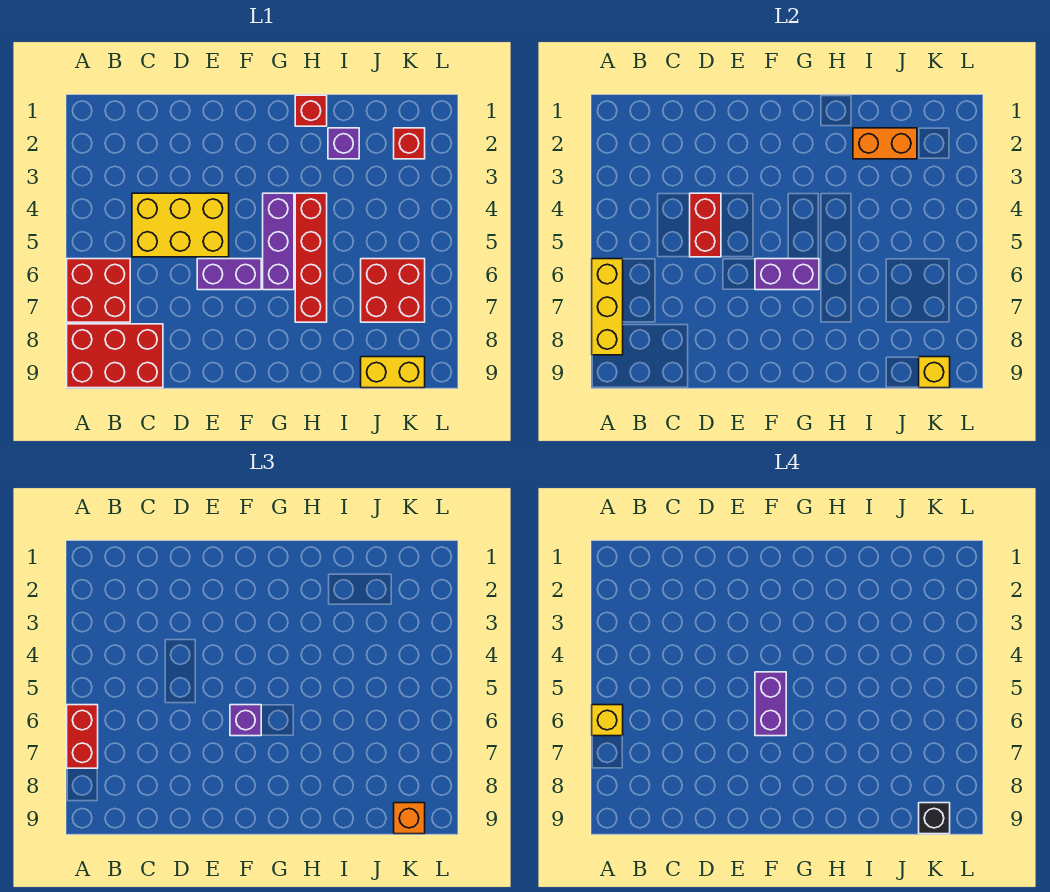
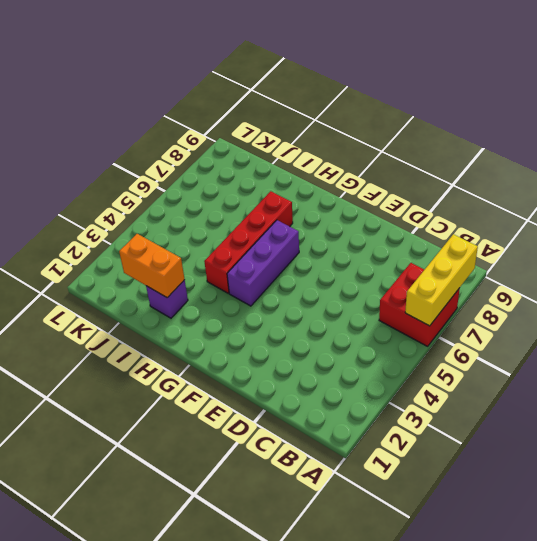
none -> red brick A8:C9 level 1
none -> yellow brick C4:E5 level 1
none -> purple brick E6:F6 level 1

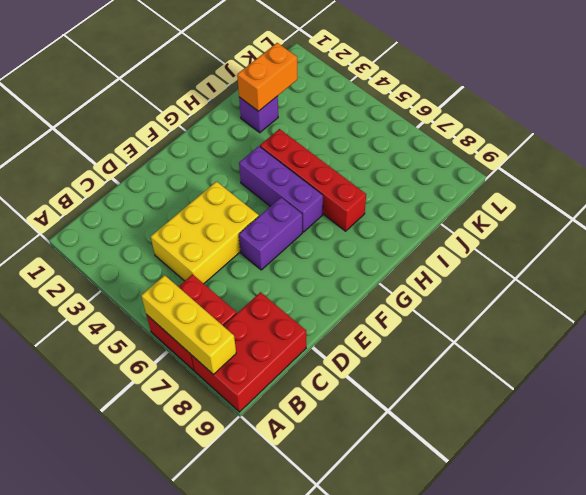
none -> red brick H1 level 1
none -> red brick J6:K7 level 1
none -> yellow brick J9:K9 level 1

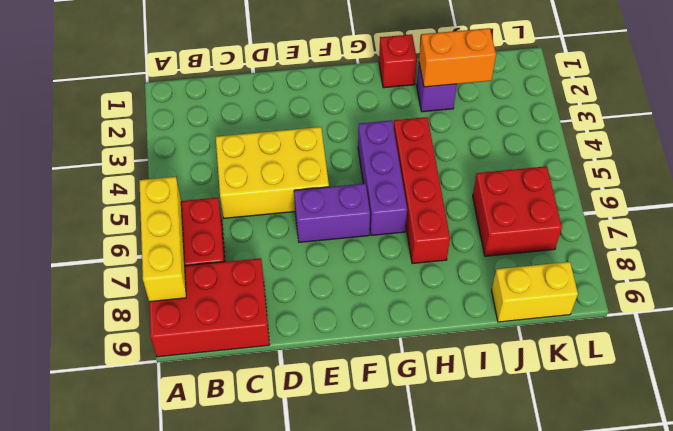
none -> red brick K2 level 1
none -> red brick D4:D5 level 2
none -> purple brick F6:G6 level 2

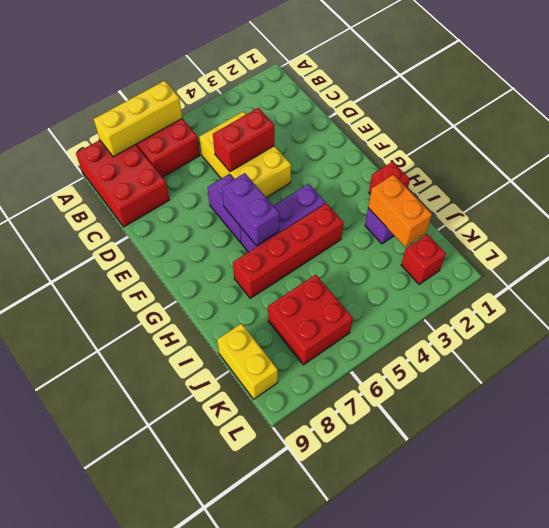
none -> yellow brick K9 level 2
none -> red brick A6:A7 level 3
none -> purple brick F6 level 3

